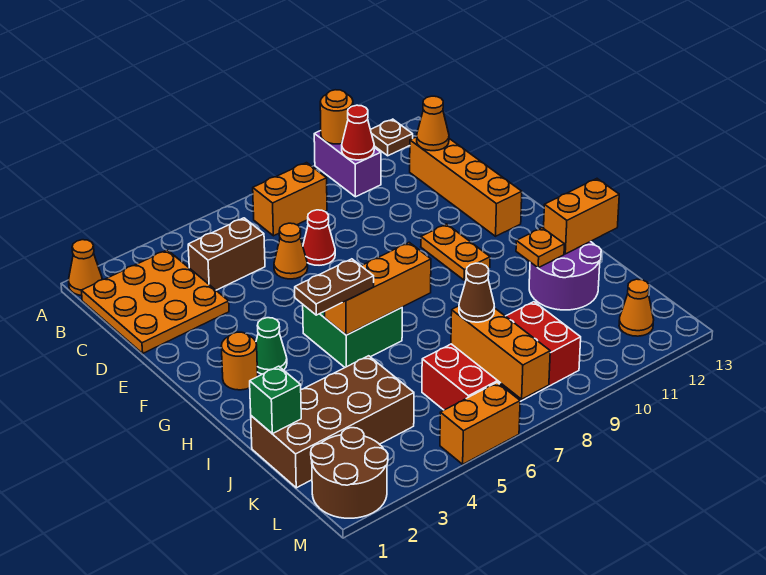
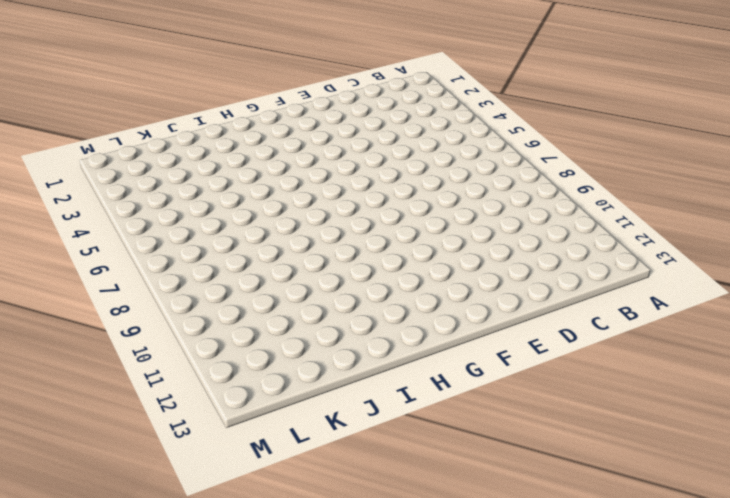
none -> orange cone A1 level 1
none -> purple brick A10:B10 level 1
none -> brown plate A12 level 1

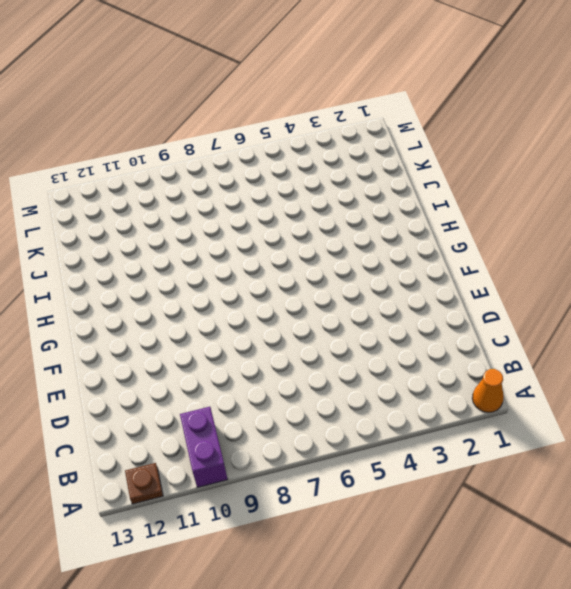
none -> orange plate B1:D3 level 1
none -> orange brick B7:B8 level 1
none -> brown brick C4:C5 level 1

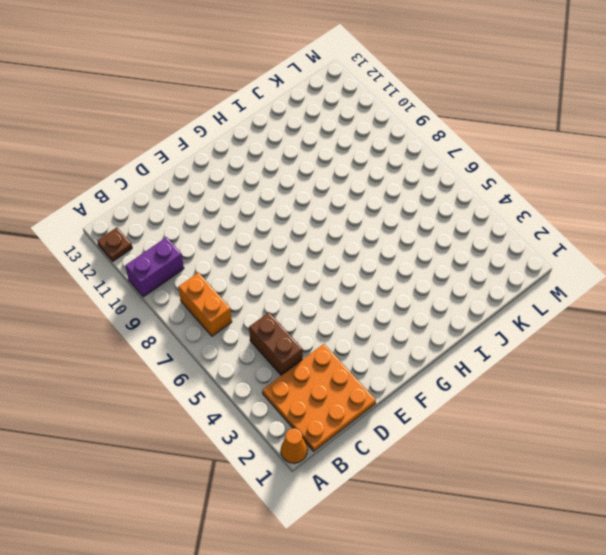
none -> orange brick C12:F12 level 1
none -> orange cone D6 level 1
none -> red cone D7 level 1

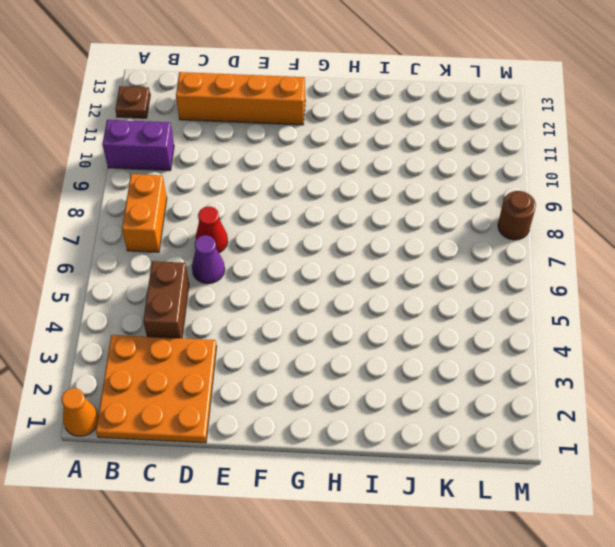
purple cone D6 level 1 -> orange cone D6 level 1
brown round brick M8 level 1 -> none
none -> orange plate F10:G10 level 1
none -> orange round brick G2 level 1
none -> green cone G3 level 1

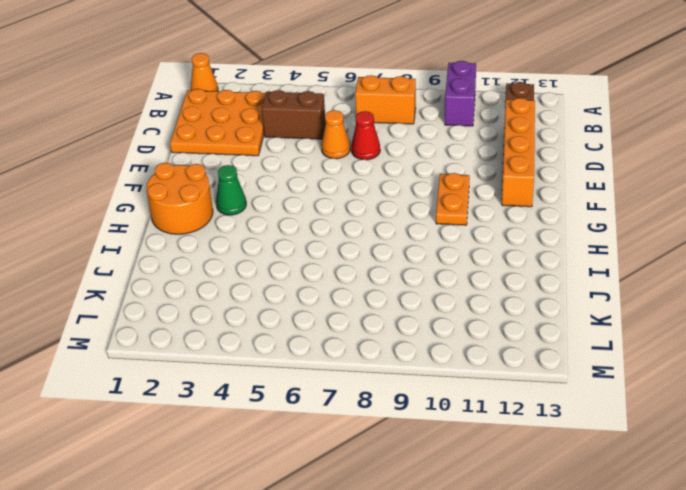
orange round brick G1:H2 level 1 -> orange round brick G2 level 1
none -> green brick G5:H6 level 1
none -> purple round brick I11:J12 level 1
none -> brown brick J1:K4 level 1

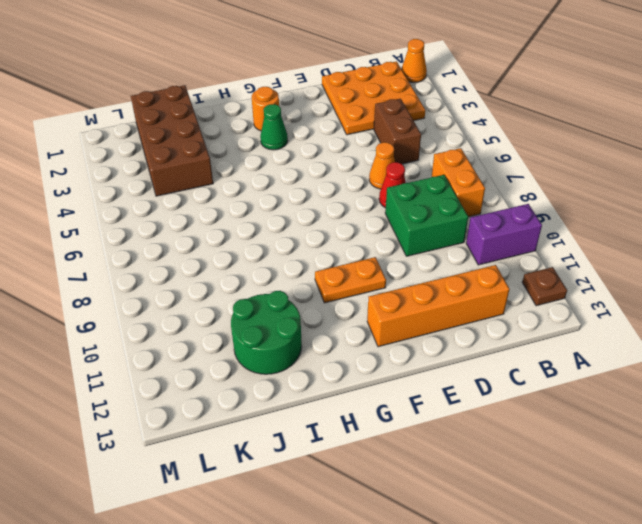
green brick C8:D9 level 1 -> green brick G5:H6 level 1
green round brick I11:J12 level 1 -> purple round brick I11:J12 level 1
none -> red brick K6:L9 level 1
none -> brown round brick L1:M2 level 1
none -> orange cone L12 level 1

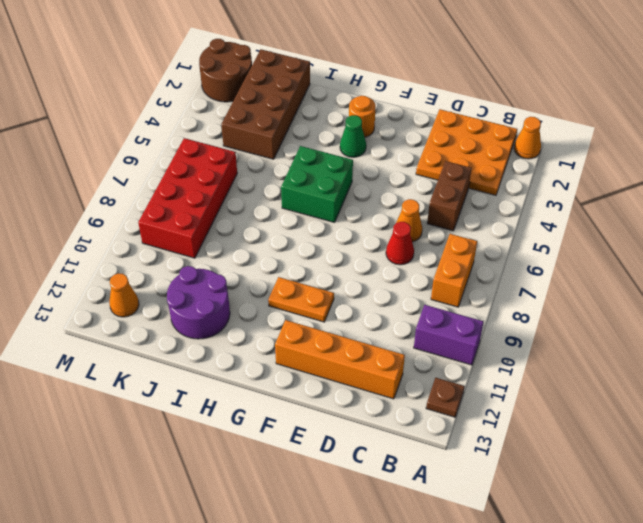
none -> orange brick M5:M6 level 1
none -> orange round brick A10 level 2
none -> red cone B10 level 2

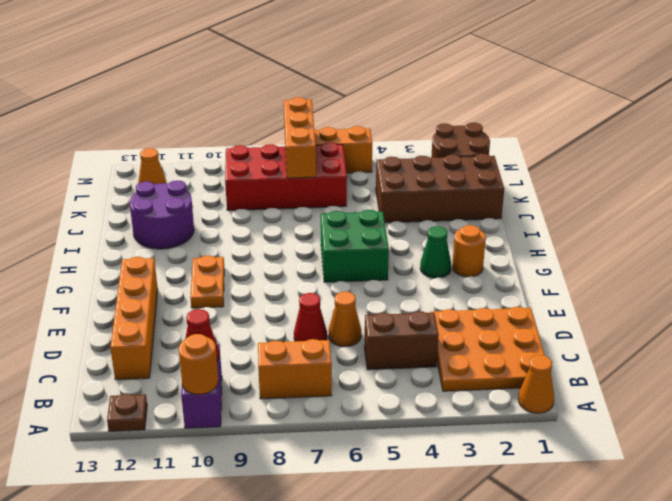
none -> orange cone C12 level 2
none -> orange brick H5:H7 level 2
none -> orange plate I11 level 2

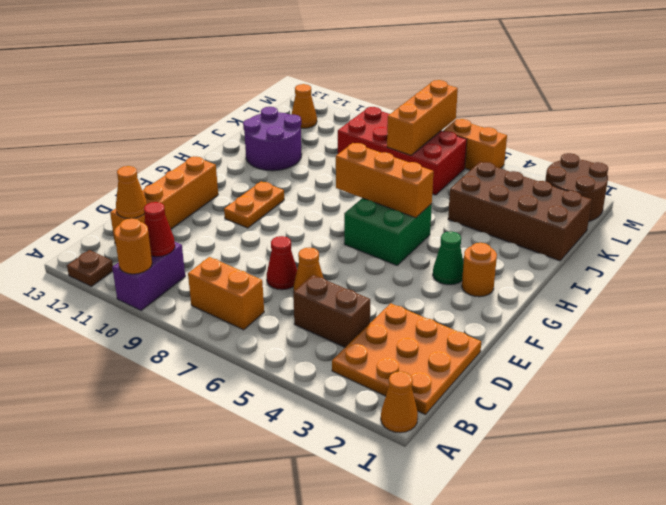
none -> orange plate I11 level 2
none -> orange brick I12:I13 level 2
none -> green brick J1 level 2

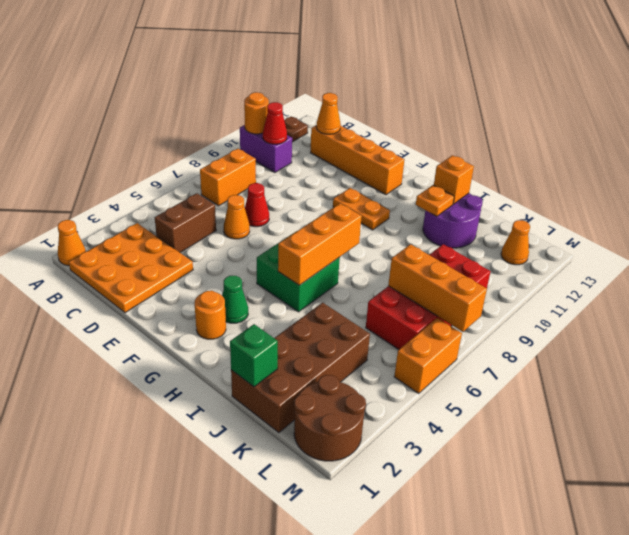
orange brick I12 level 2 -> orange brick I12:I13 level 2
none -> brown plate H4:H5 level 3
none -> brown cone K7 level 3

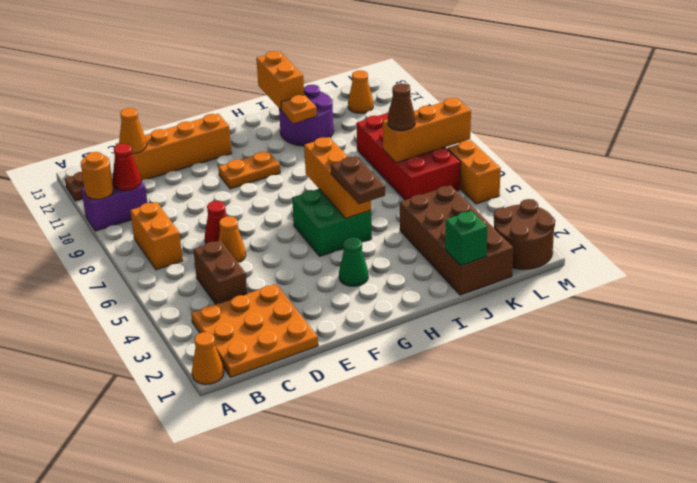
none -> orange round brick G2 level 1

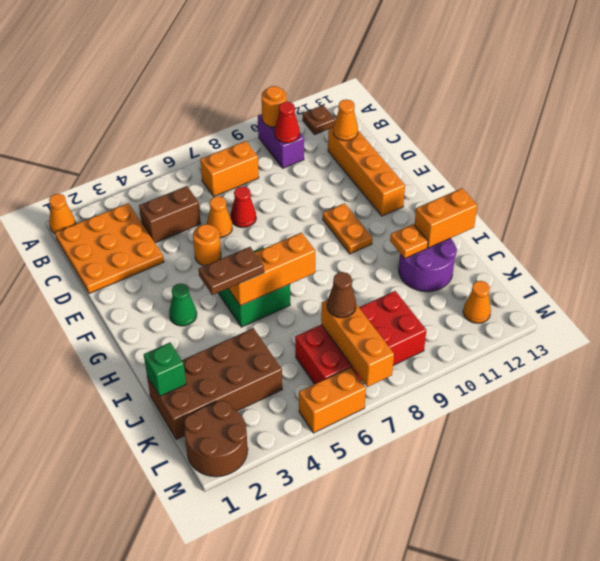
orange round brick E5 level 1 -> orange round brick G2 level 1

